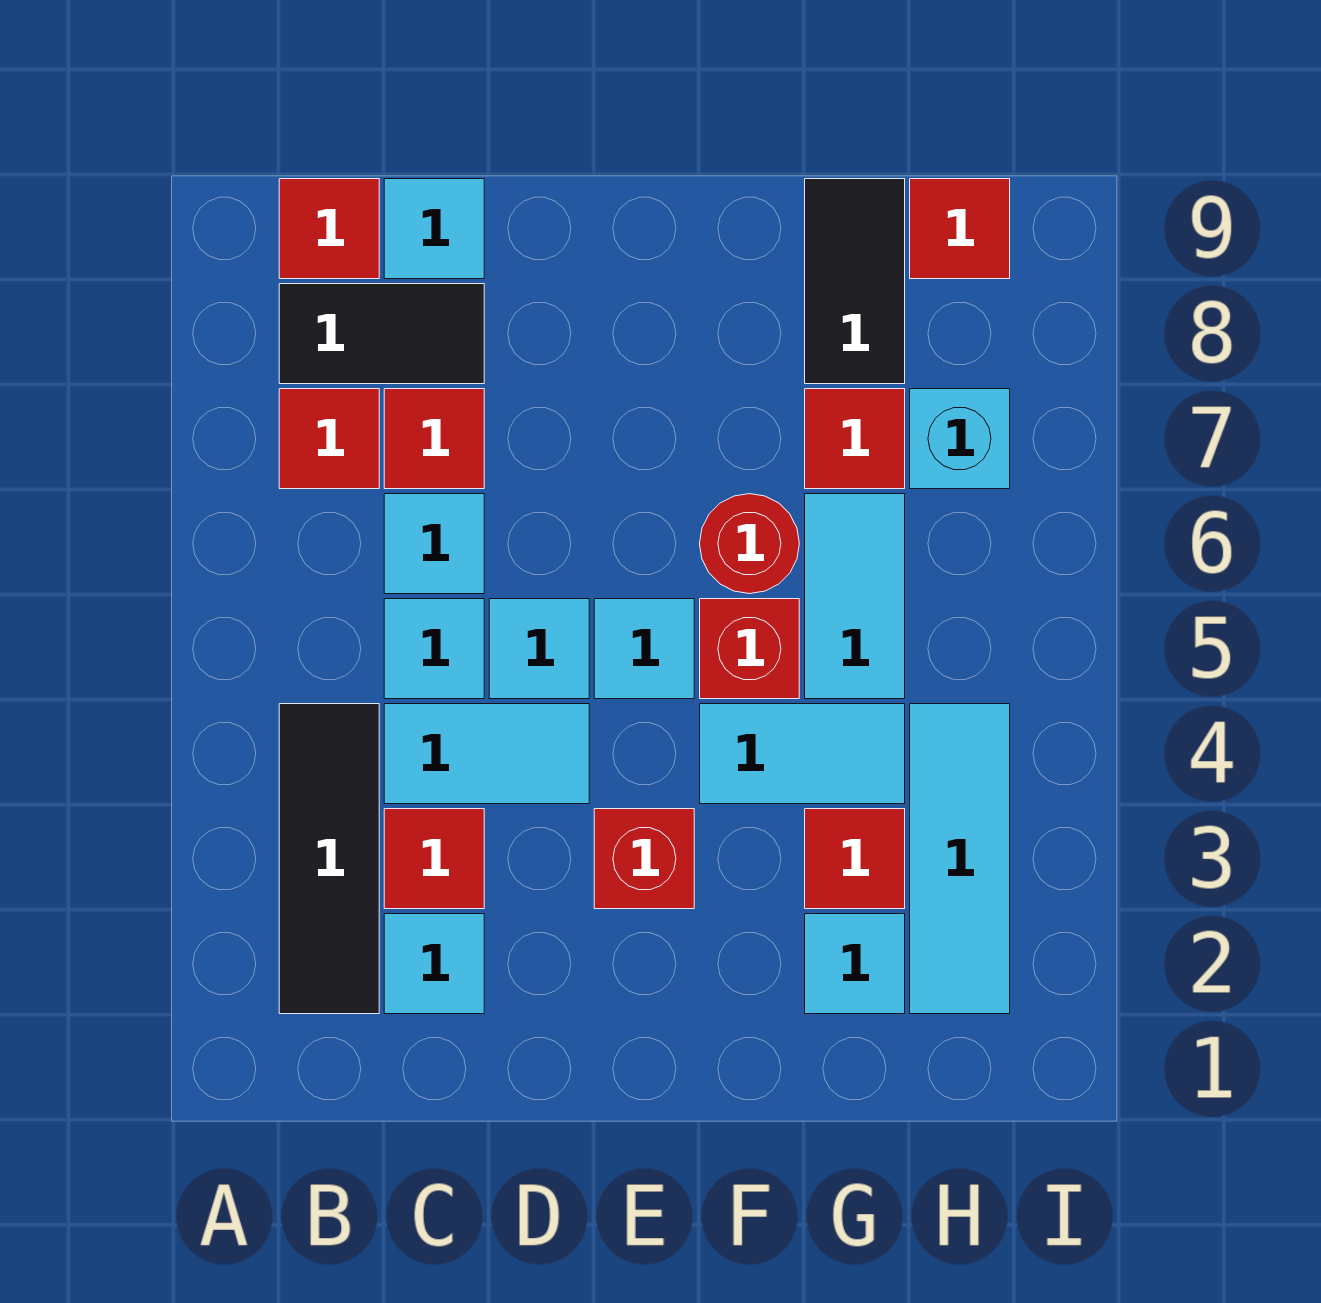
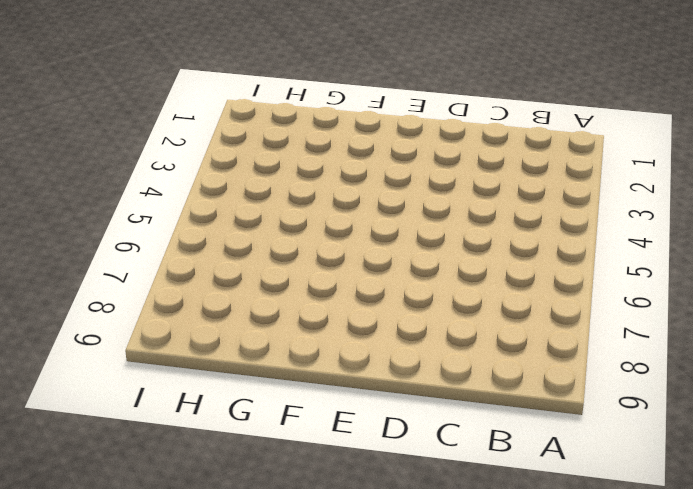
none -> black tile B2:B4 level 1
none -> red tile B7 level 1
none -> black tile B8:C8 level 1

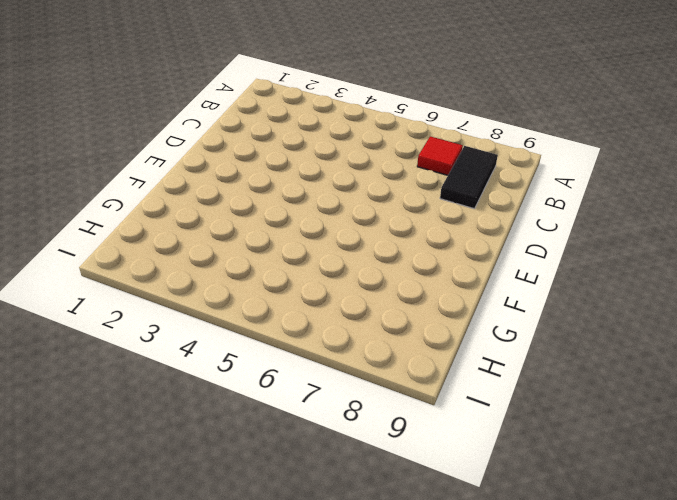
none -> black tile B2:B4 level 1
none -> red tile B9 level 1
none -> cyan tile C2 level 1

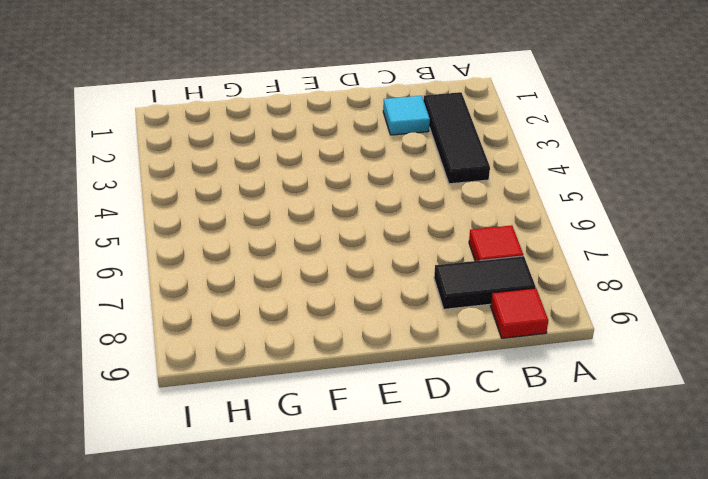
none -> red tile C3 level 1
none -> cyan tile C4:D4 level 1
none -> cyan tile C5 level 1

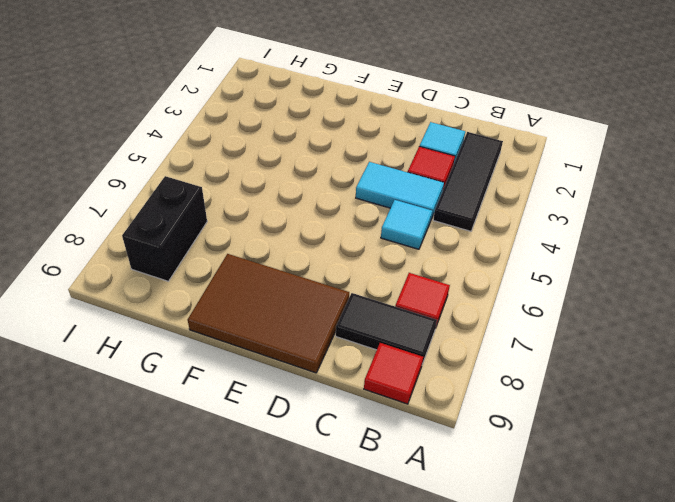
brown tile D8:F9 level 1 -> none
black brick H7:H8 level 1 -> cyan brick H7 level 1
none -> cyan tile C6 level 1
none -> red tile C7 level 1
none -> cyan tile C9 level 1

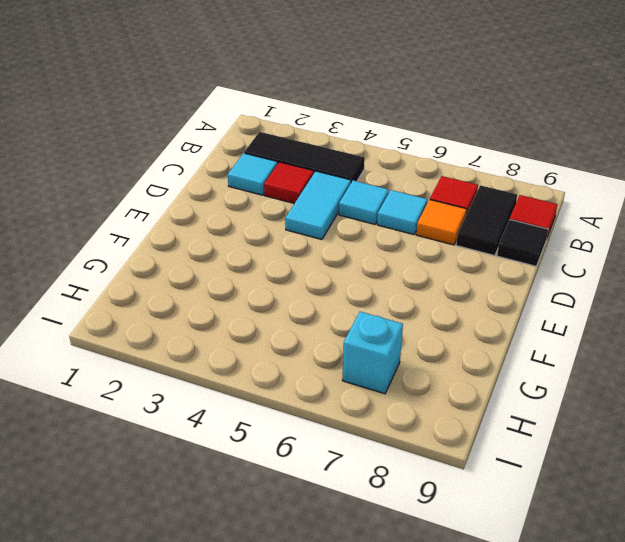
orange tile C7 level 1 -> red tile C7 level 1
black tile C9 level 1 -> cyan tile C9 level 1
none -> cyan tile D5 level 1
none -> red brick E3 level 1
none -> cyan tile E5 level 1

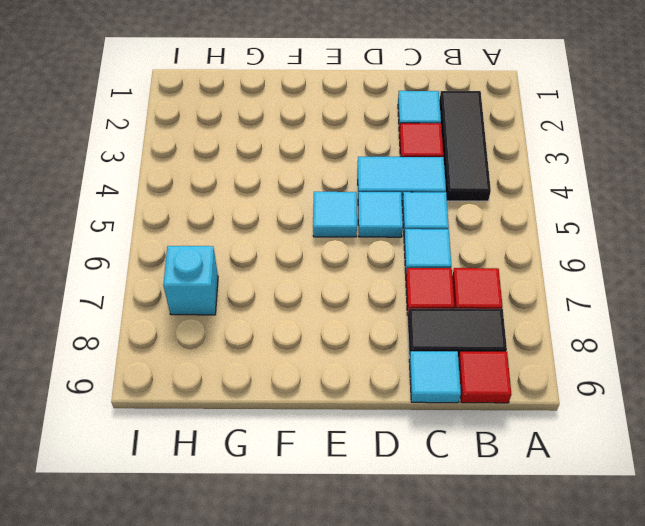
none -> red brick E3 level 1
none -> cyan tile F4:G4 level 1
none -> red brick F5 level 1

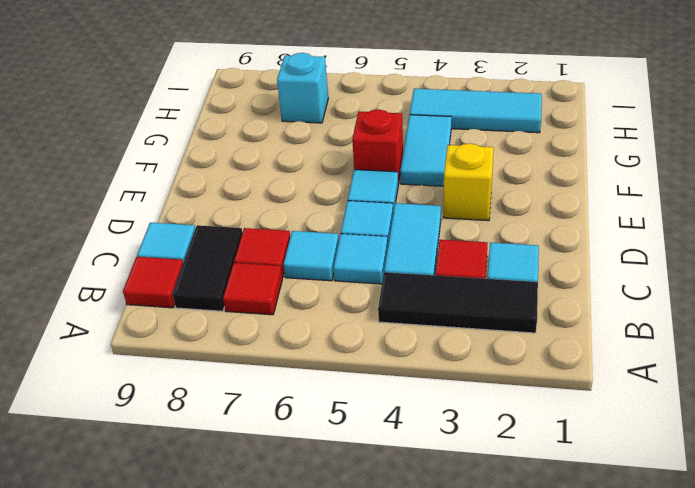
yellow brick E3 level 1 -> red brick E3 level 1
none -> red round brick F6 level 1
none -> cyan tile G2 level 1
none -> red tile G3 level 1

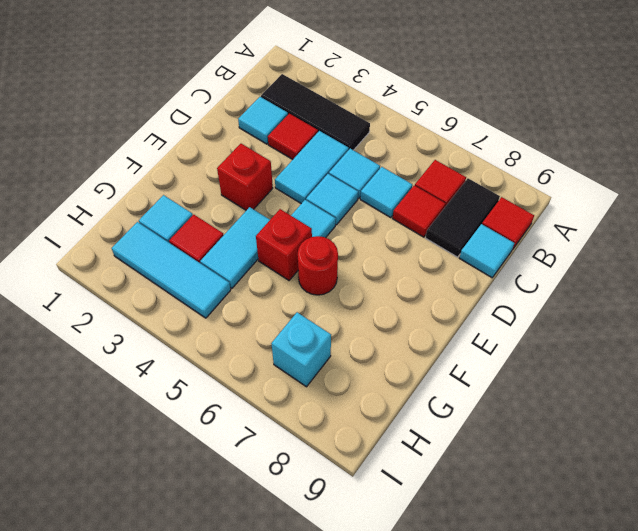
none -> cyan tile G5:G6 level 1
none -> red tile G7 level 1
none -> black tile G8:G9 level 1

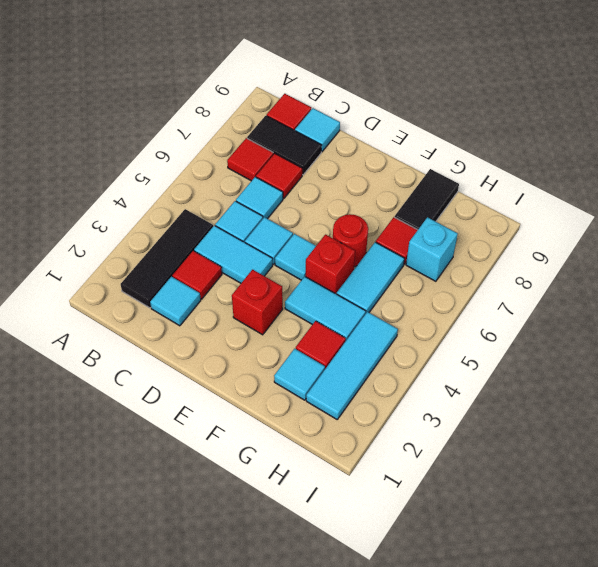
none -> red tile H9 level 1

